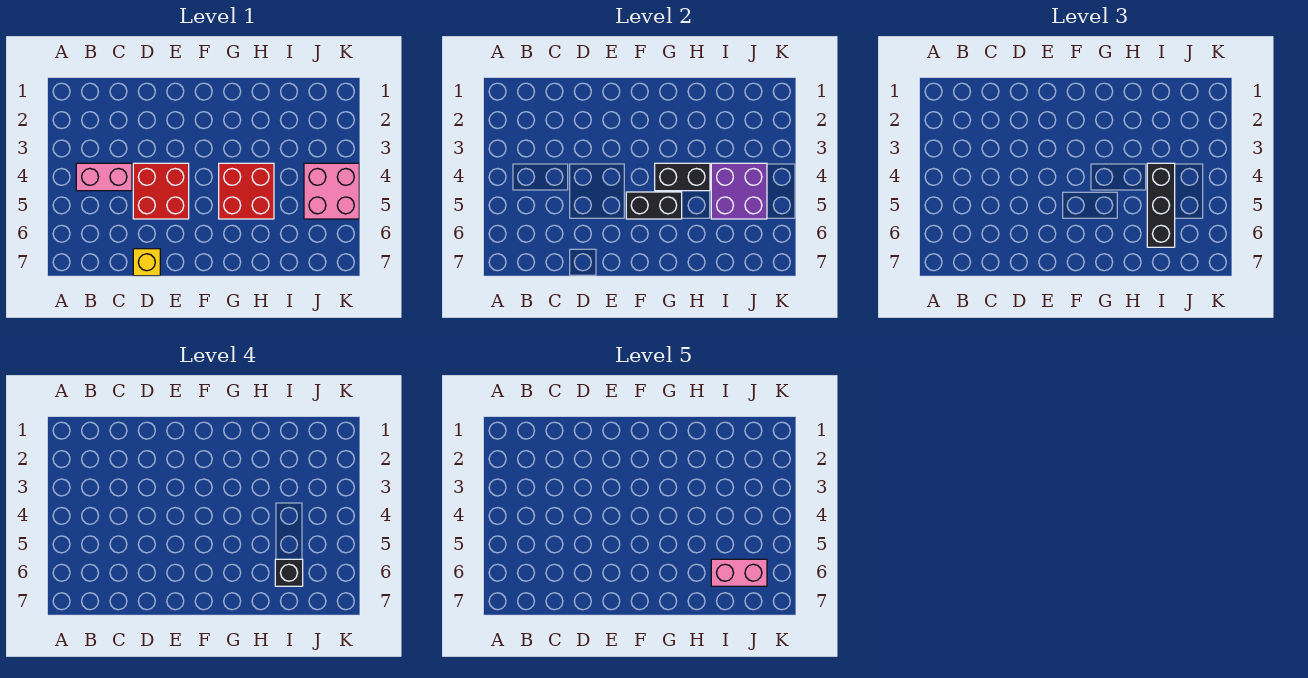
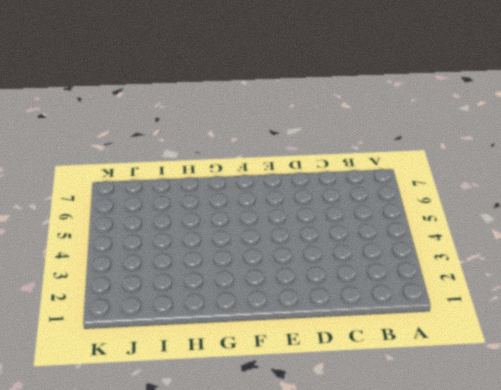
none -> pink brick B4:C4 level 1
none -> red brick D4:E5 level 1

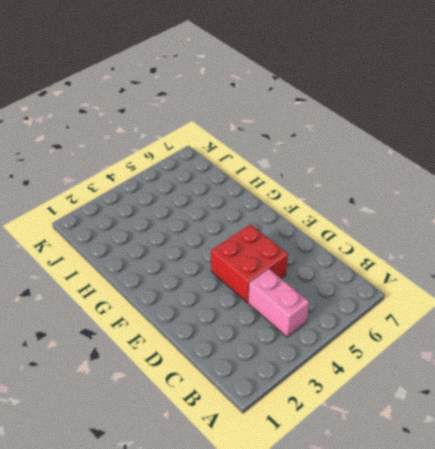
none -> yellow brick D7 level 1
none -> red brick G4:H5 level 1

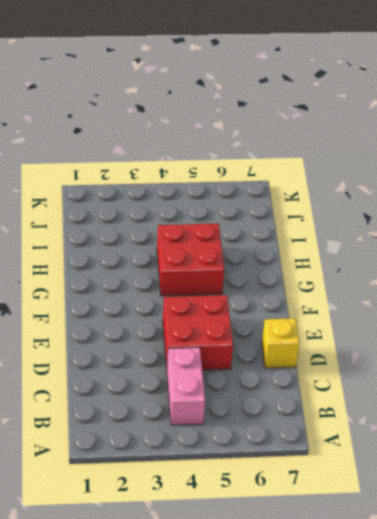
none -> pink brick J4:K5 level 1
none -> black brick F5:G5 level 2

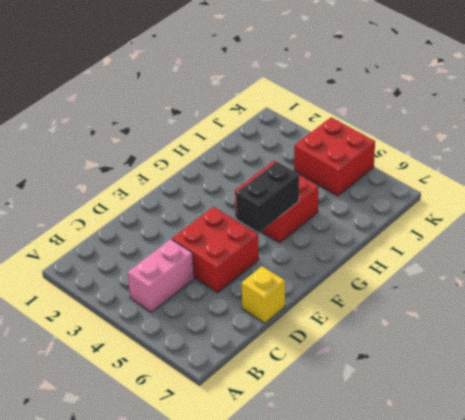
red brick J4:K5 level 1 -> pink brick J4:K5 level 1
none -> black brick G4:H4 level 2
none -> purple brick I4:J5 level 2

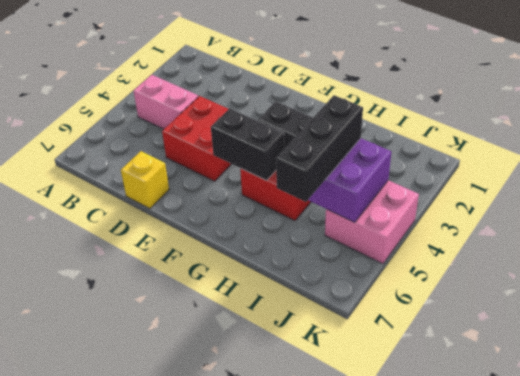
none -> black brick I6 level 4
none -> pink brick I6:J6 level 5

